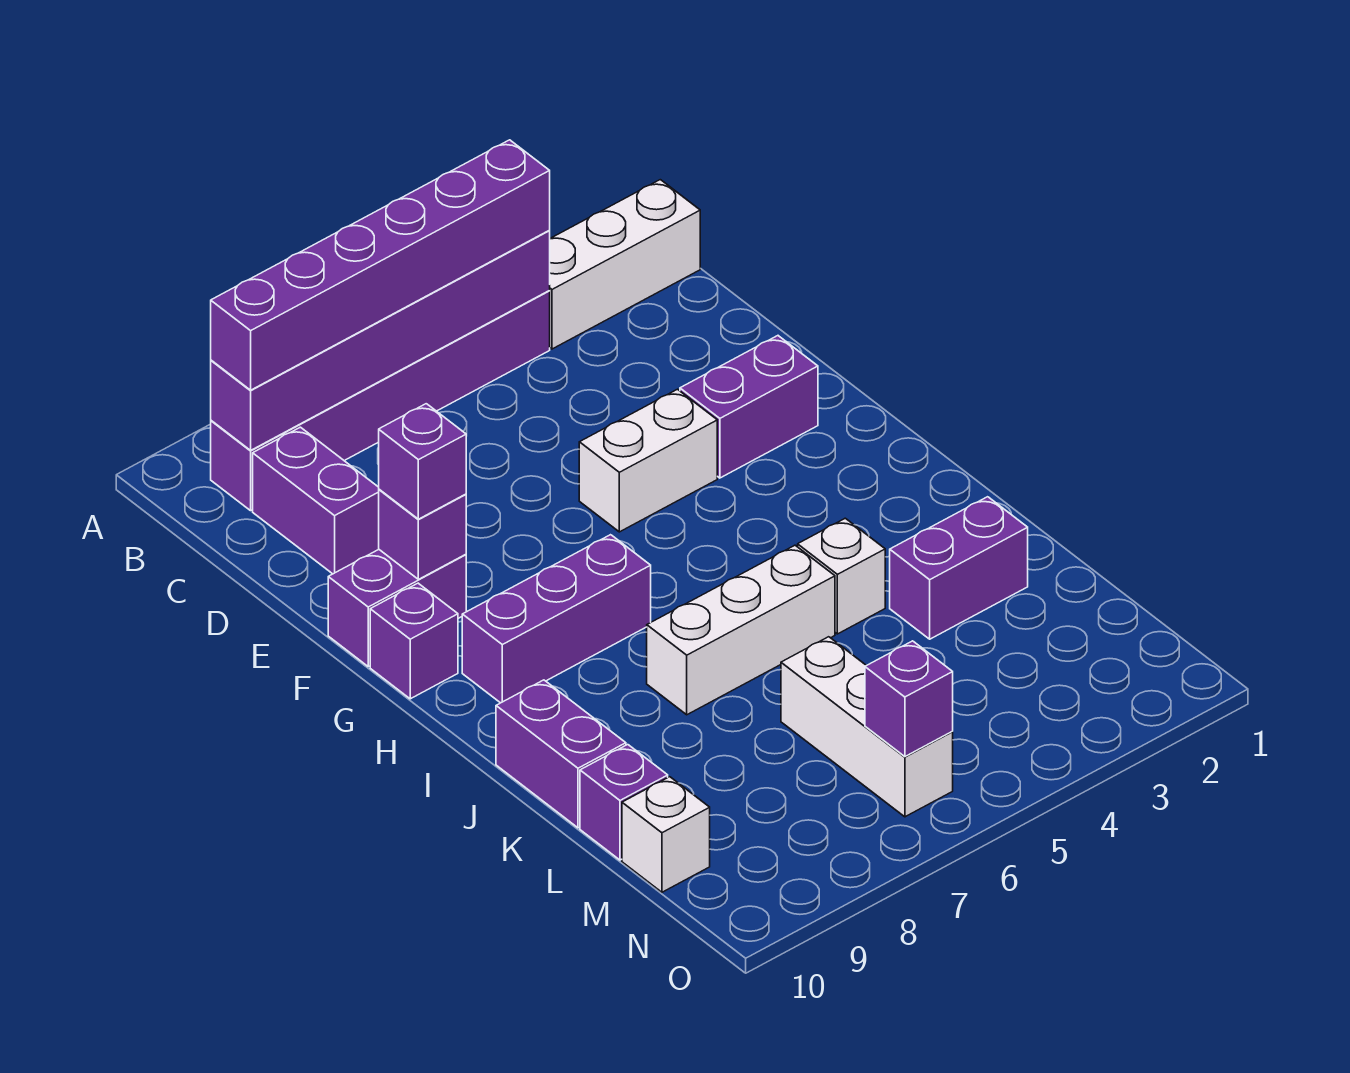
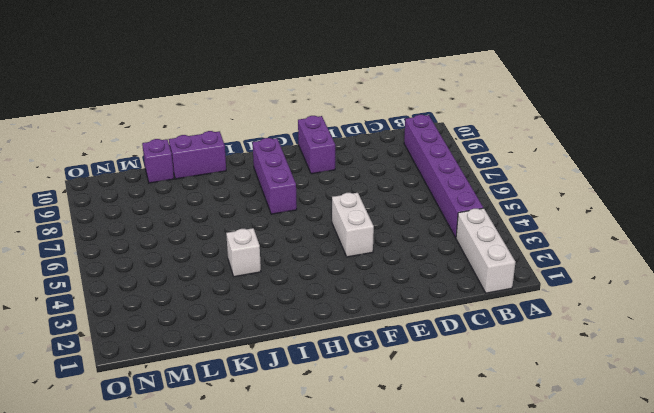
none -> purple brick C9:D9 level 1
none -> purple brick F2:F3 level 1
none -> purple brick G10 level 1

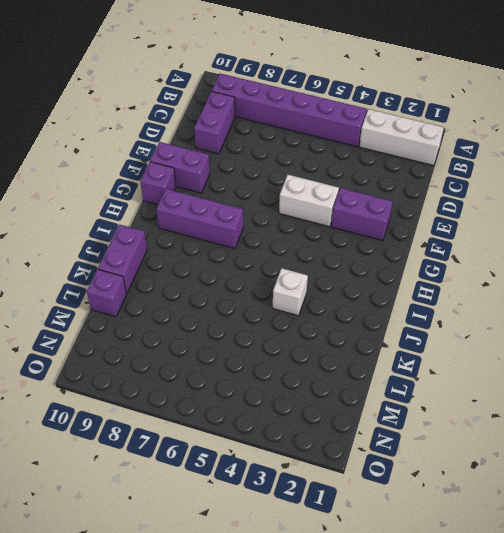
none -> white brick J5:J7 level 1
none -> purple brick K2:K3 level 1
none -> white brick L6:N6 level 1

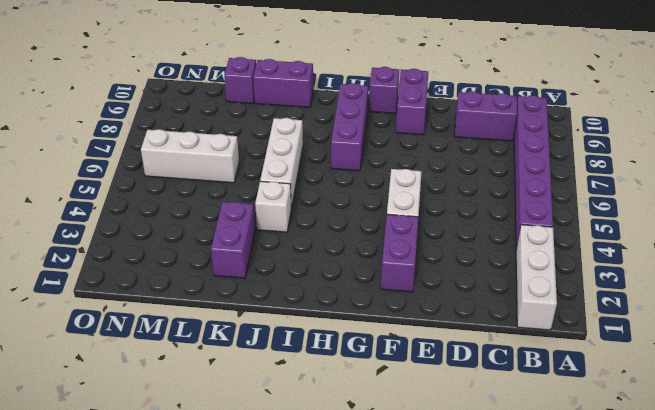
none -> white brick M10 level 1
none -> purple brick B4:B9 level 2
none -> purple brick F9 level 2

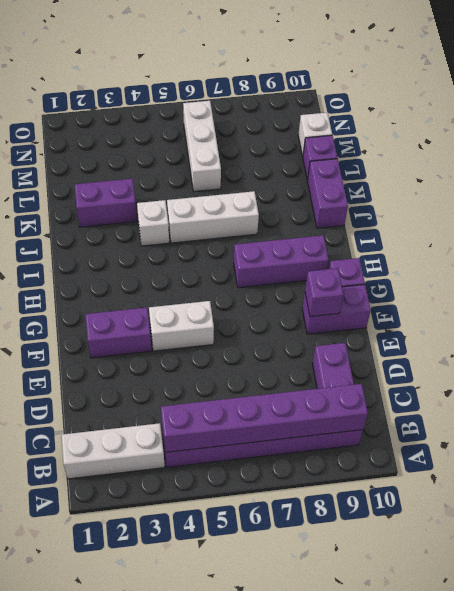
none -> purple brick N6 level 2
none -> purple brick B4:B9 level 3
none -> purple brick F9 level 3

